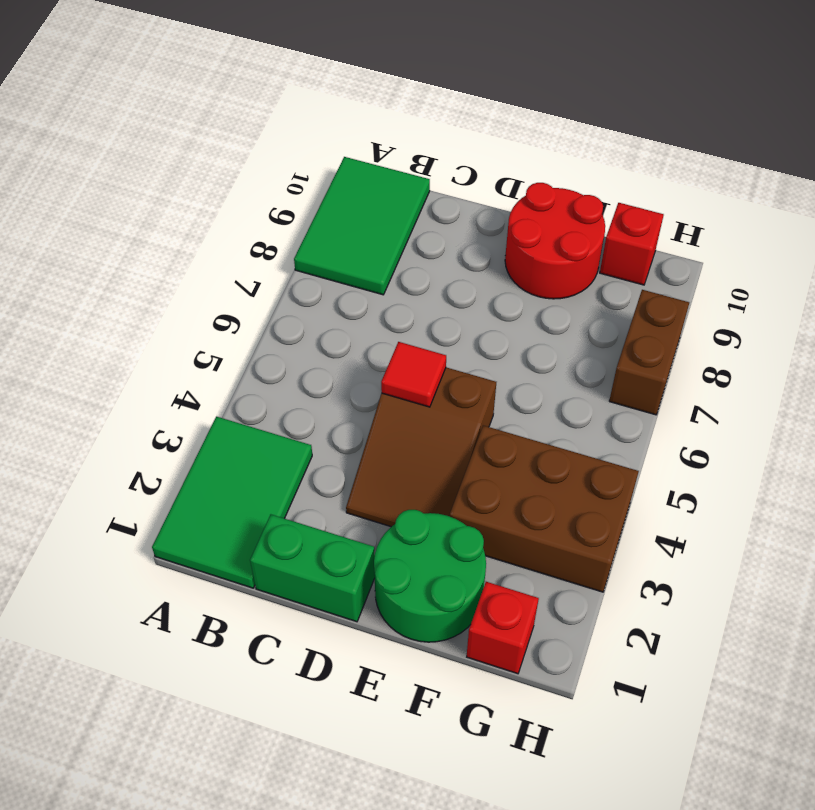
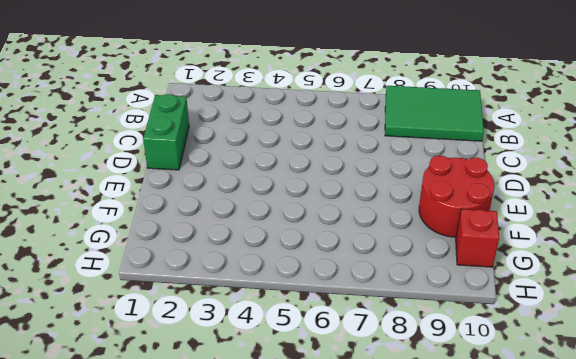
none -> green tile A1:B3 level 1
none -> brown slope D3:E5 level 1 top 5

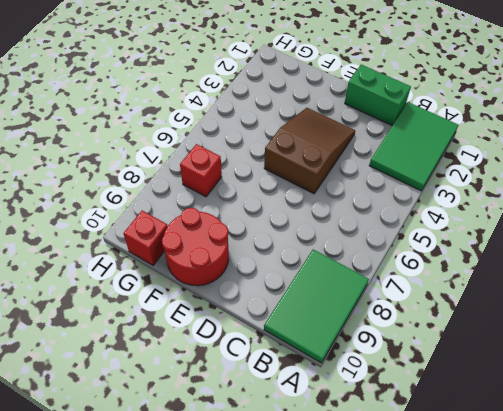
red brick G7 level 1 -> red brick G1 level 1
none -> green round brick E1:F2 level 1
none -> brown brick F3:H4 level 1

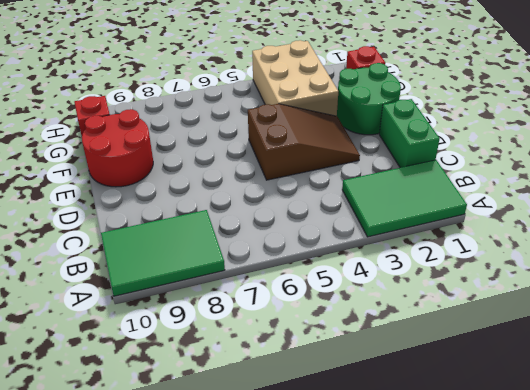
tan brick F3:H4 level 1 -> brown brick F3:H4 level 1
none -> brown brick H7:H8 level 1
none -> red tile D5 level 2

